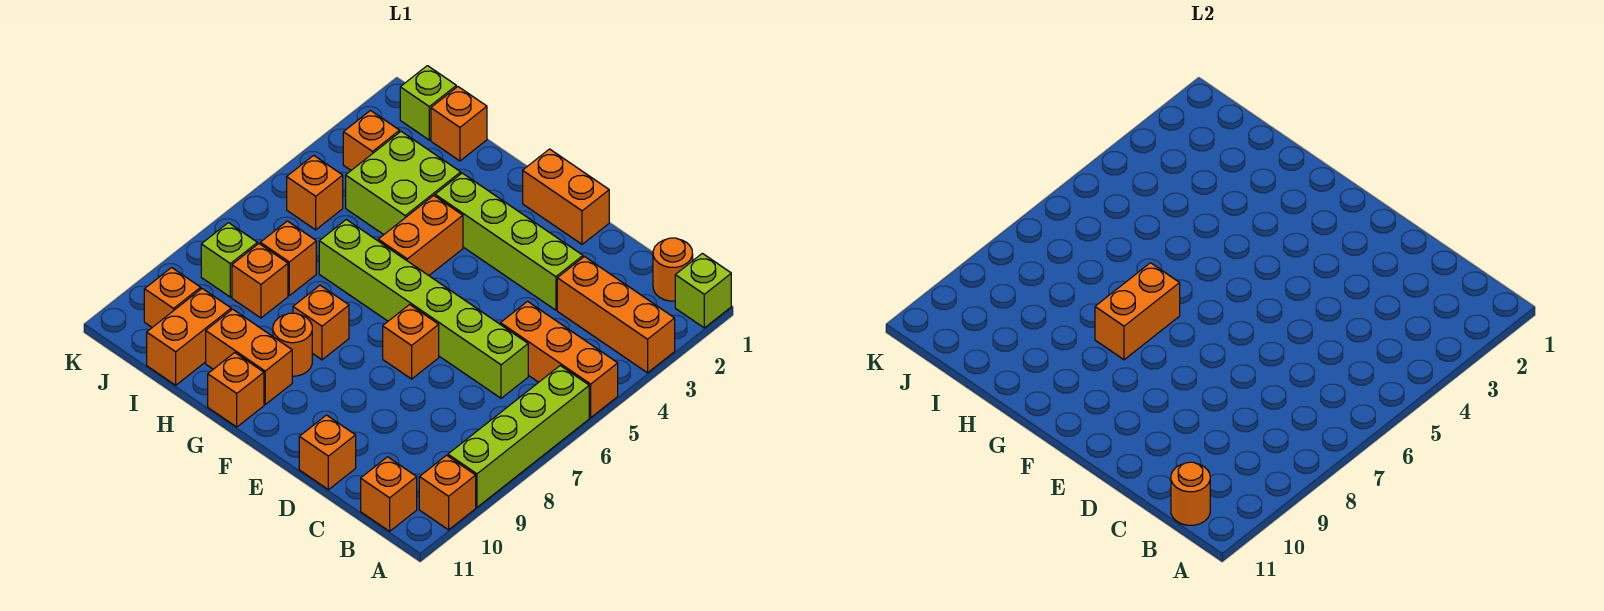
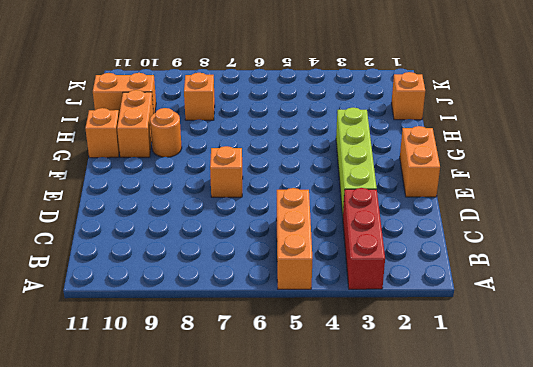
red brick A3:C3 level 1 -> orange brick A3:C3 level 1
none -> lime brick A1 level 1
none -> lime brick A6:A9 level 1
none -> orange brick A10 level 1

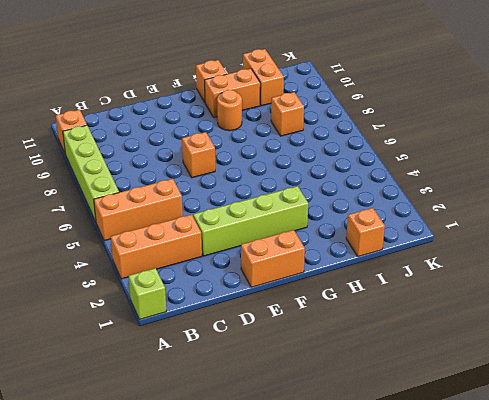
none -> orange round brick B1 level 1
none -> orange brick B11 level 1
none -> lime brick C6:H6 level 1

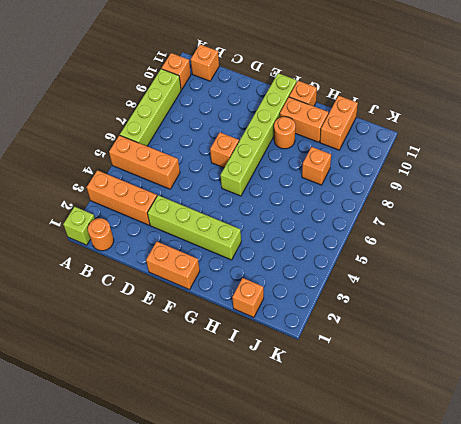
lime brick F6:F11 level 1 -> lime brick C6:H6 level 1
none -> orange brick D11 level 1
none -> orange brick G4:G5 level 1
none -> orange brick G8 level 1

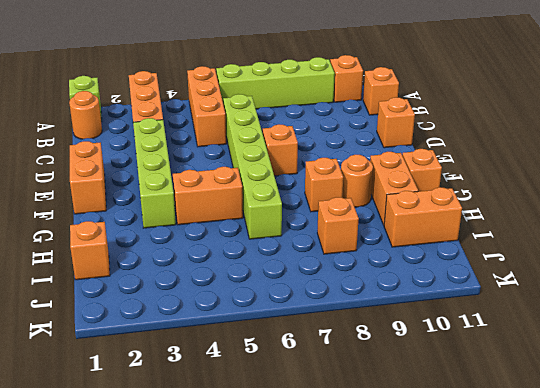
none -> lime brick H3:I4 level 1
none -> orange brick I7 level 1
none -> lime brick J1 level 1

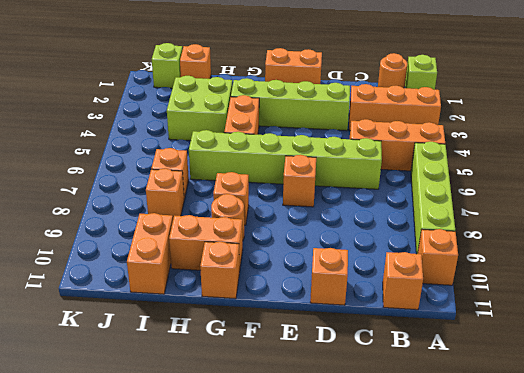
none -> orange brick J3 level 1
none -> orange brick J5 level 1
none -> lime brick J8 level 1

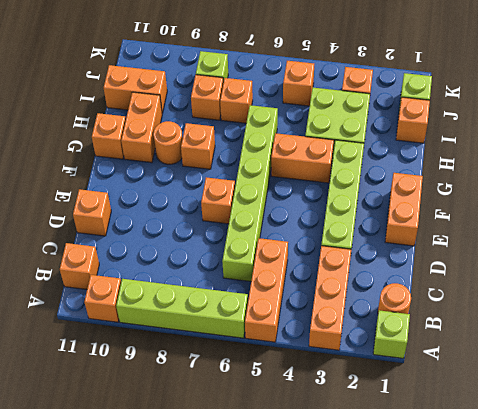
none -> orange brick J10 level 1
none -> orange round brick B11 level 2
none -> orange brick G7:G8 level 2

